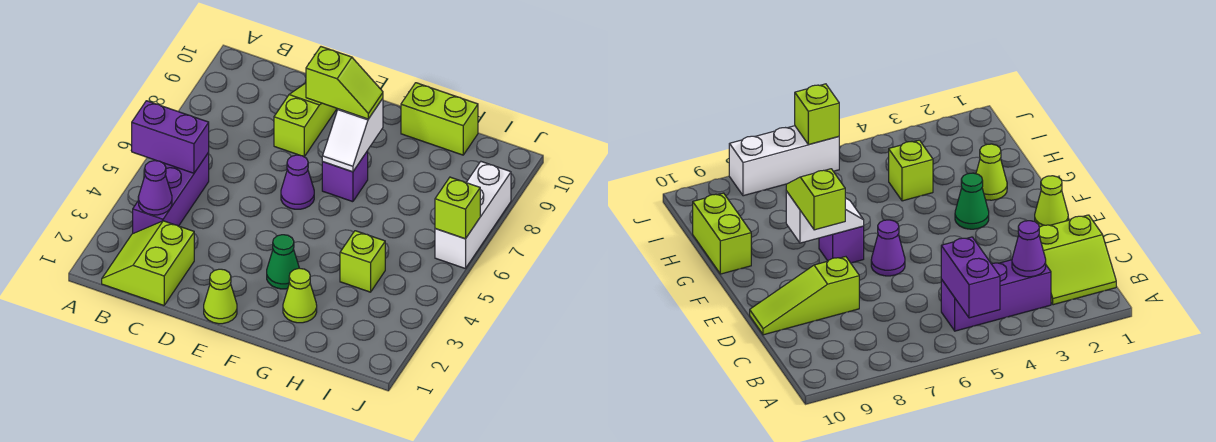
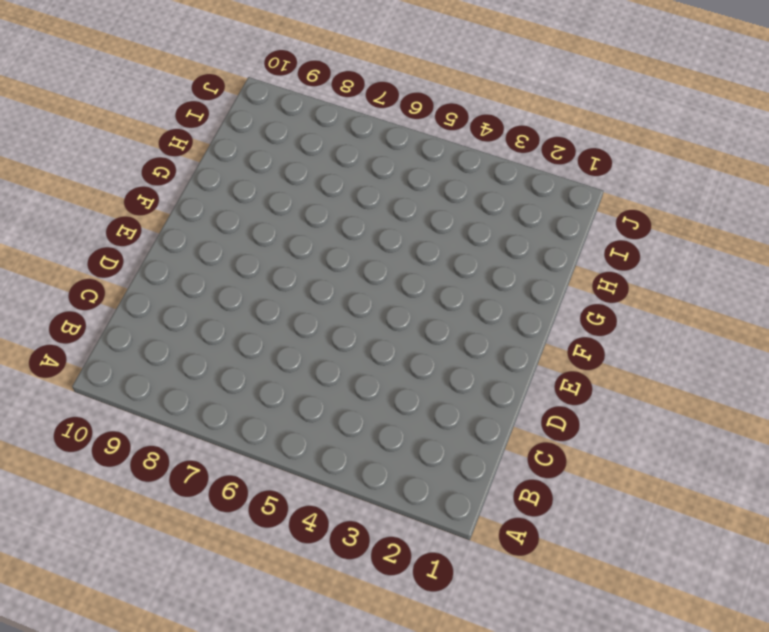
none -> lime slope B1:C2 level 1 top C
none -> purple brick B3:B5 level 1
none -> lime slope D8:D10 level 1 top 8

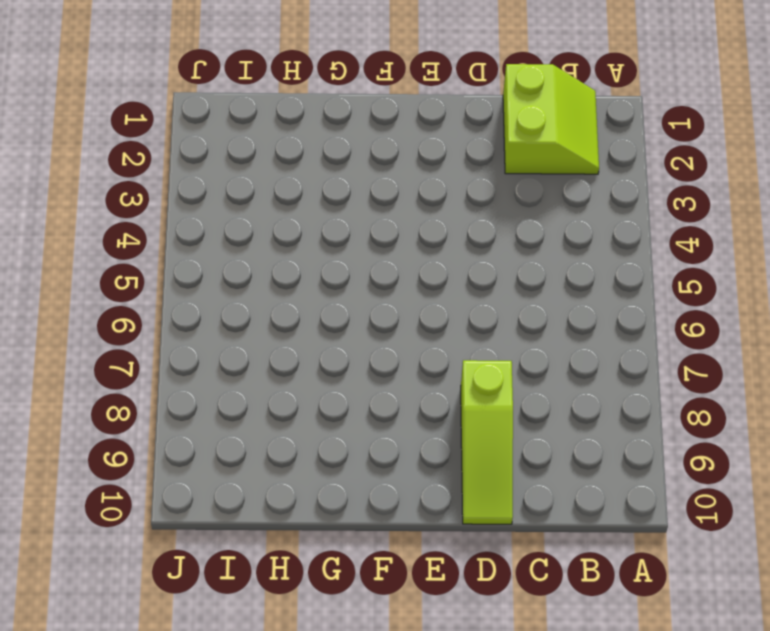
none -> purple brick B3:B5 level 1
none -> lime cone E1 level 1
none -> purple cone E6 level 1

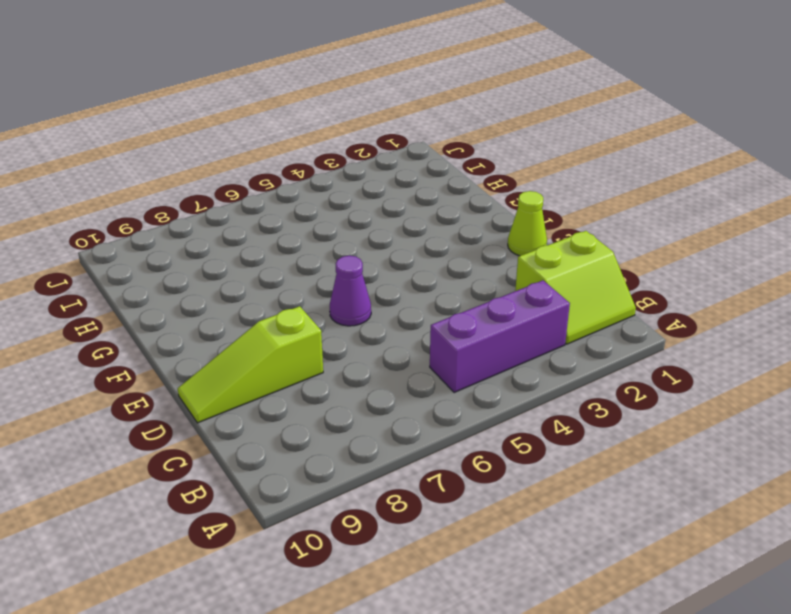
none -> green cone F3 level 1
none -> purple brick F7 level 1
none -> lime cone G2 level 1

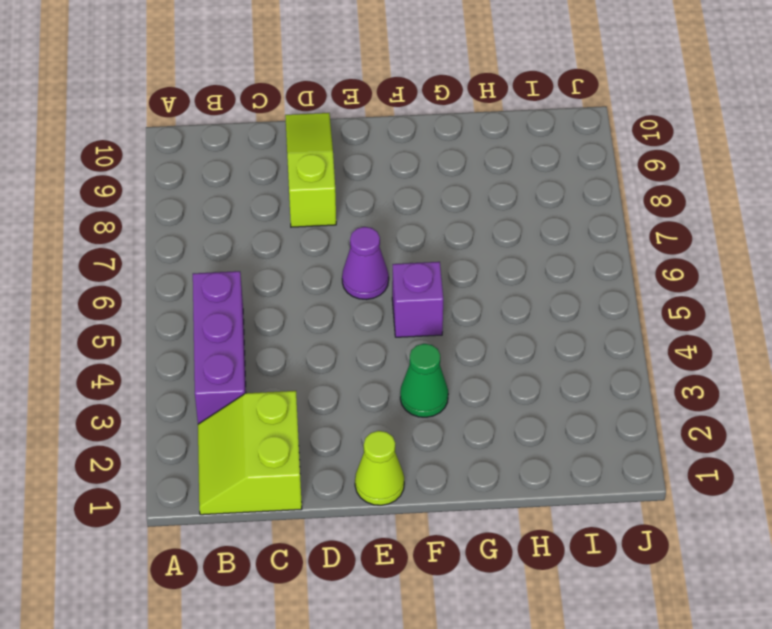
purple brick F5 level 1 -> purple brick F7 level 1
none -> lime cone G2 level 1
none -> lime brick G10:H10 level 1
none -> lime brick H4 level 1

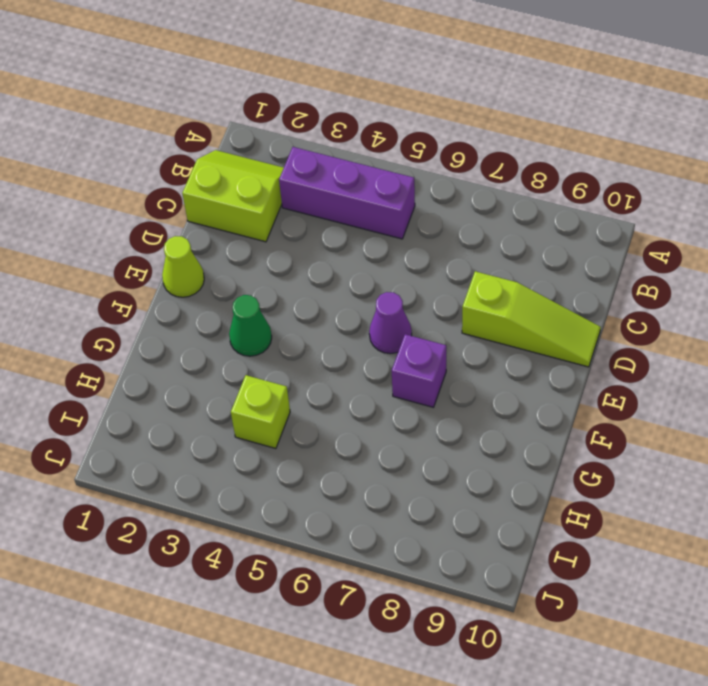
none -> lime cone G2 level 1
none -> lime brick G10:H10 level 1
none -> white brick J6:J8 level 1

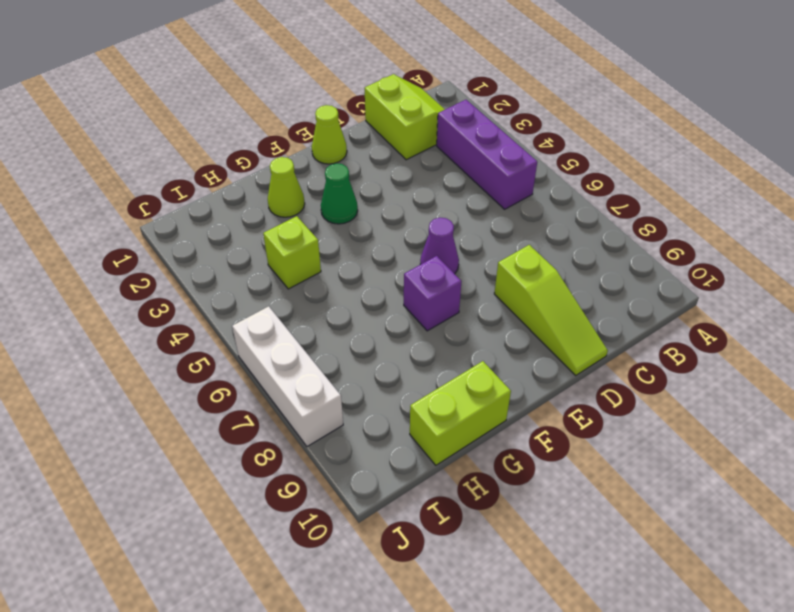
none -> purple brick A5:B5 level 2
none -> purple cone B3 level 2
none -> white slope F7:F8 level 2 top 8

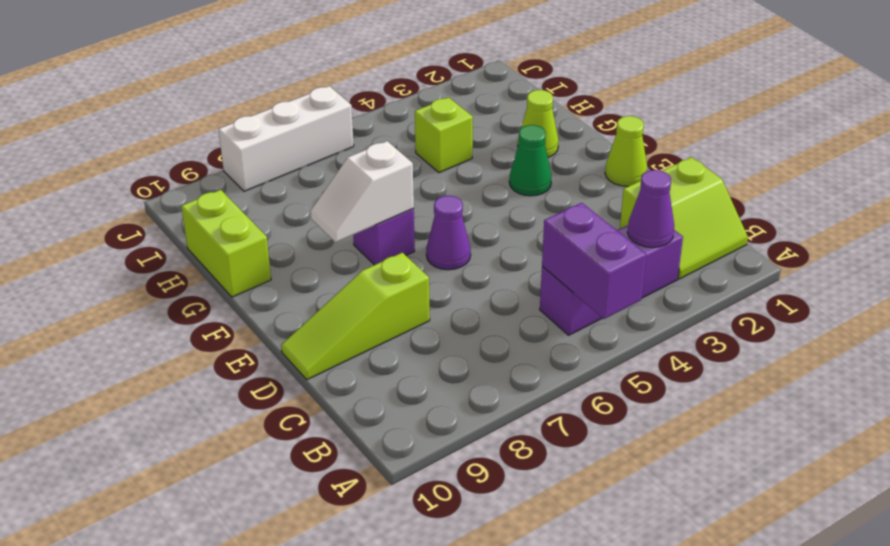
white slope F7:F8 level 2 top 7 -> white slope F7:F8 level 2 top 8
none -> lime brick J6 level 2
none -> lime slope E8:F8 level 3 top E

